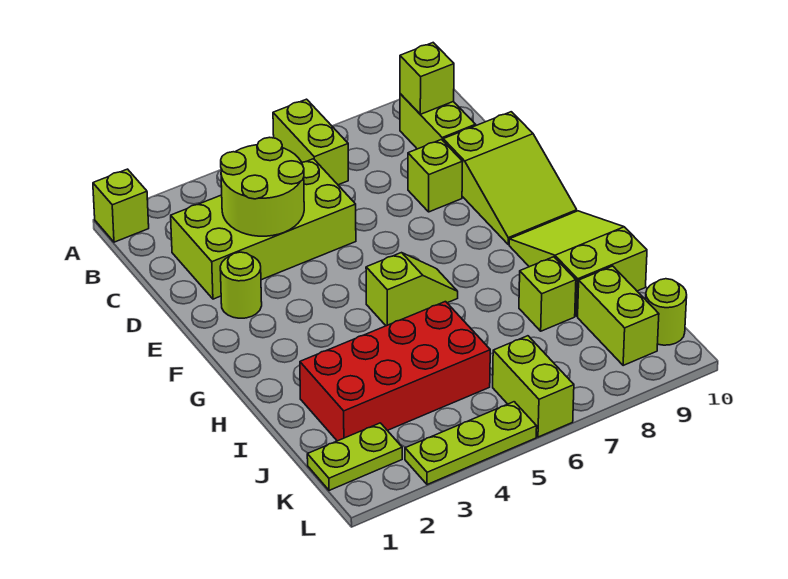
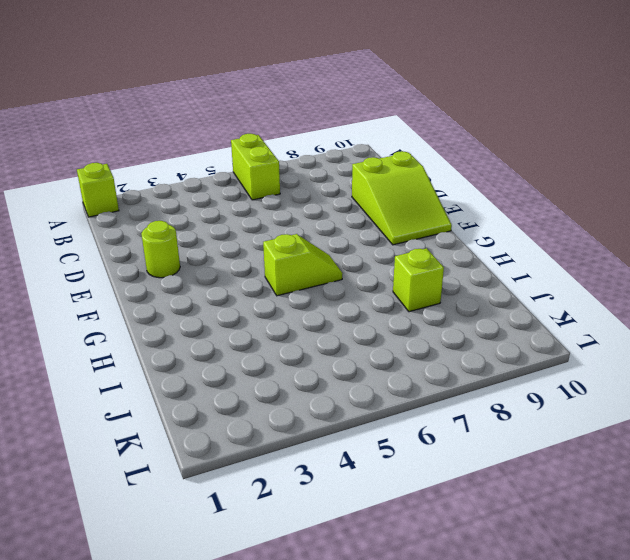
none -> lime brick B9:C9 level 1
none -> lime brick C2:D5 level 1
none -> lime brick D8 level 1

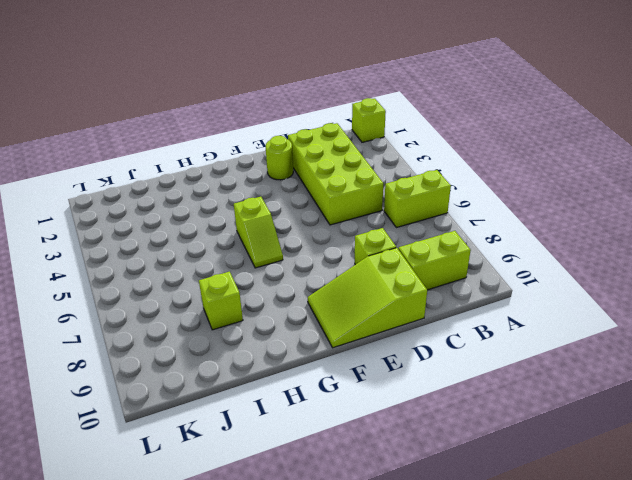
none -> lime slope G9:I10 level 1 top I
none -> red brick I2:J5 level 1
none -> lime brick J9:K9 level 1

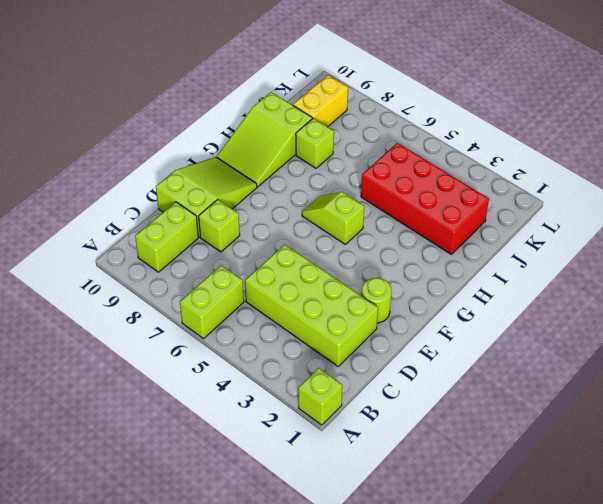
yellow brick J9:K9 level 1 -> lime brick J9:K9 level 1
none -> lime plate K1:K2 level 1
none -> lime brick K6:L6 level 1
none -> lime round brick K10 level 1

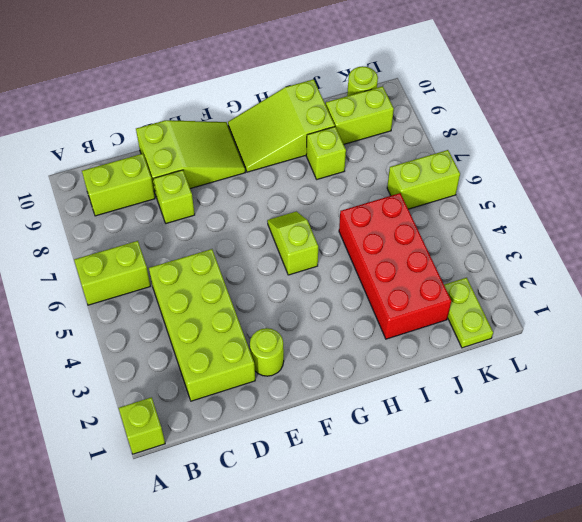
none -> lime plate L3:L5 level 1
none -> lime brick B9 level 2
none -> lime round brick C3:D4 level 2

